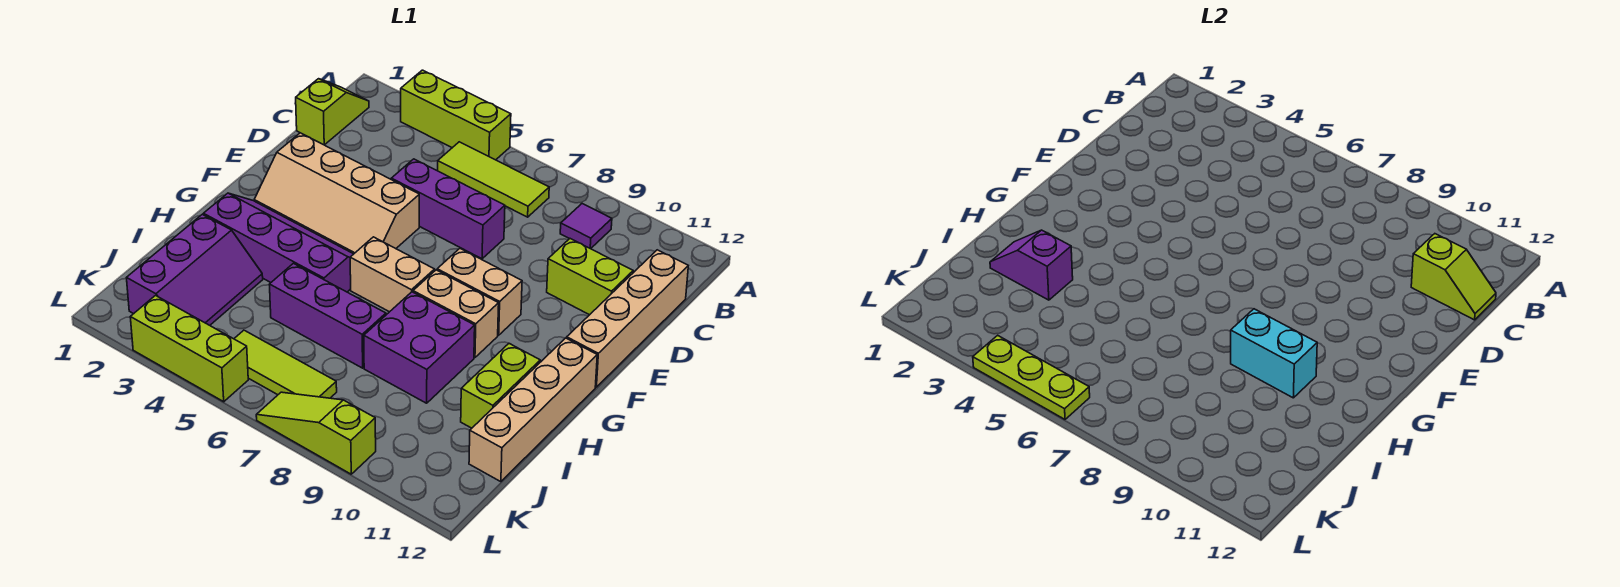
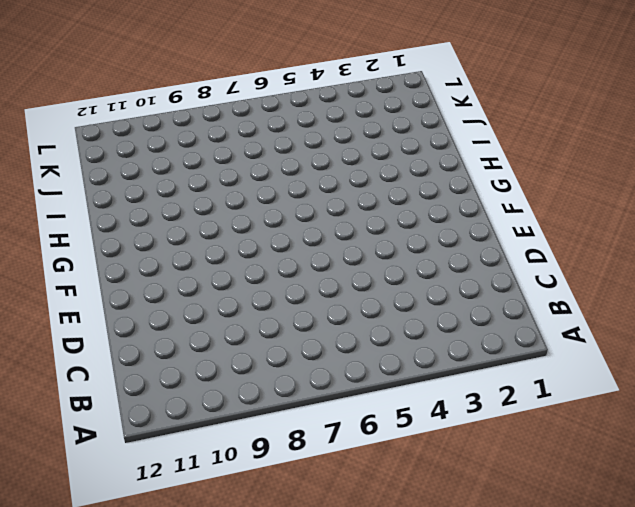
none -> lime brick A3:A5 level 1
none -> lime slope B1:C1 level 1 top C
none -> lime tile B5:B7 level 1

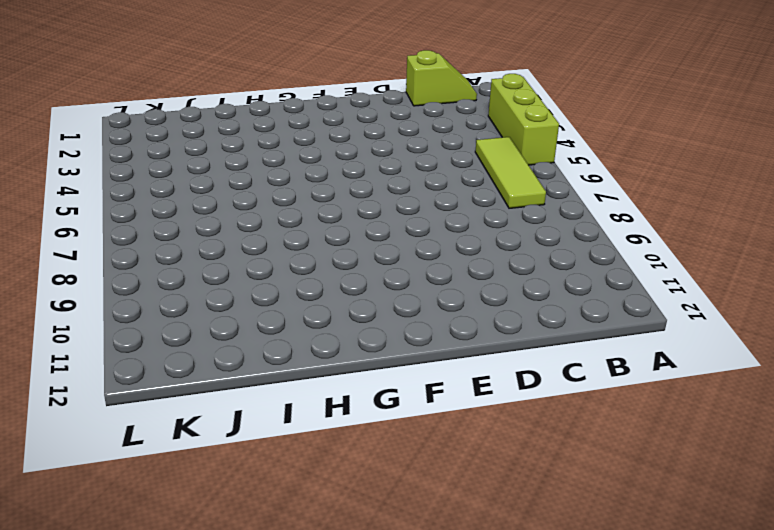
none -> purple tile B9 level 1
none -> tan brick C12:F12 level 1
none -> purple brick D5:D7 level 1

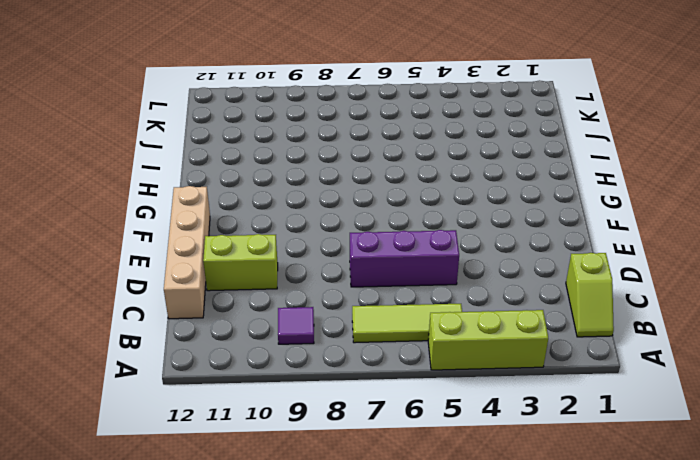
none -> tan slope E2:F5 level 1 top E
none -> tan brick F8:F9 level 1
none -> purple slope G2:H5 level 1 top H

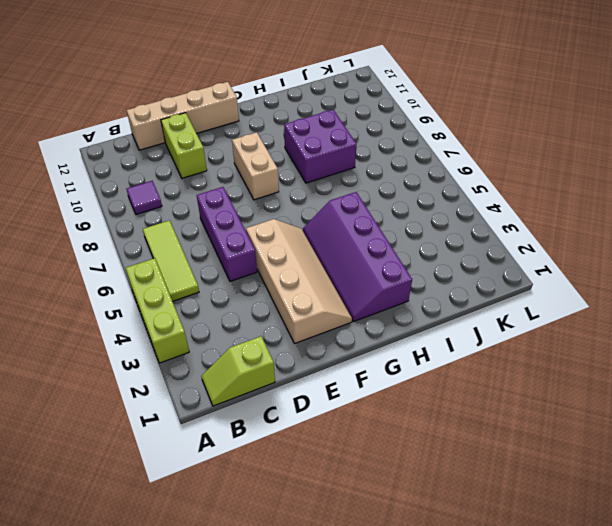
none -> tan brick G6:G7 level 1
none -> tan brick G8:G9 level 1
none -> tan brick G12:J12 level 1

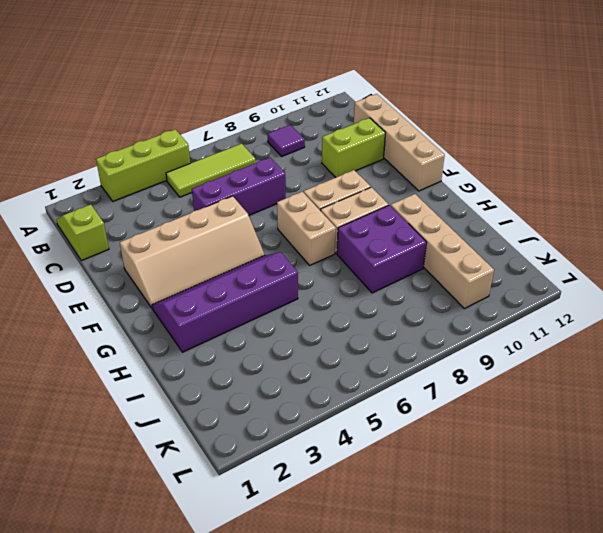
tan brick F7:G7 level 1 -> tan brick G6:G7 level 1
tan brick H10:K10 level 1 -> tan brick G12:J12 level 1
none -> lime brick H11:I11 level 1
none -> purple slope I2:K3 level 1 top 2
none -> purple brick I5:I7 level 1

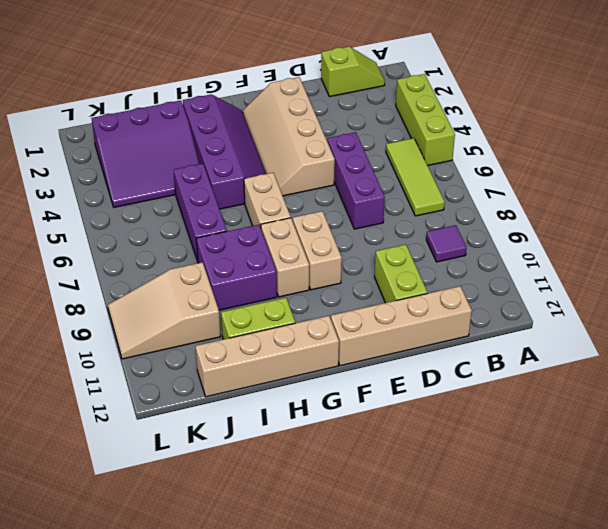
purple slope I2:K4 level 1 top 2 -> purple slope I2:K3 level 1 top 2
tan slope J9:L10 level 1 top J -> lime slope L7:L9 level 1 top 9
none -> lime tile K5:K7 level 1
none -> lime brick L3:L5 level 1
none -> lime slope C11:C12 level 2 top 11

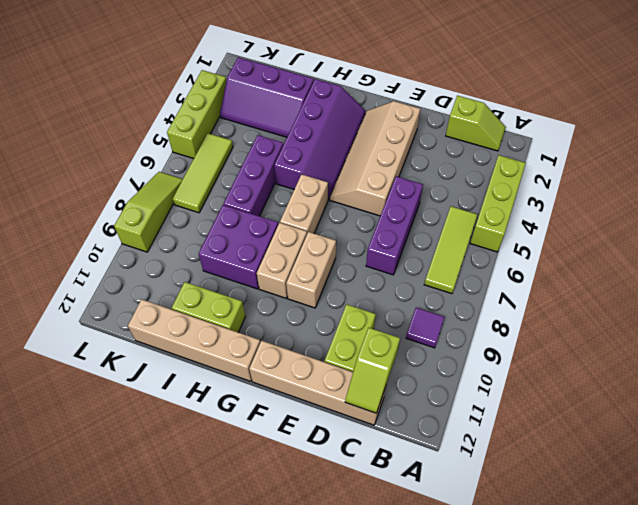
none -> cyan brick H9:H10 level 2
none -> purple slope I2:I3 level 2 top 3
none -> lime plate L4:L6 level 2

